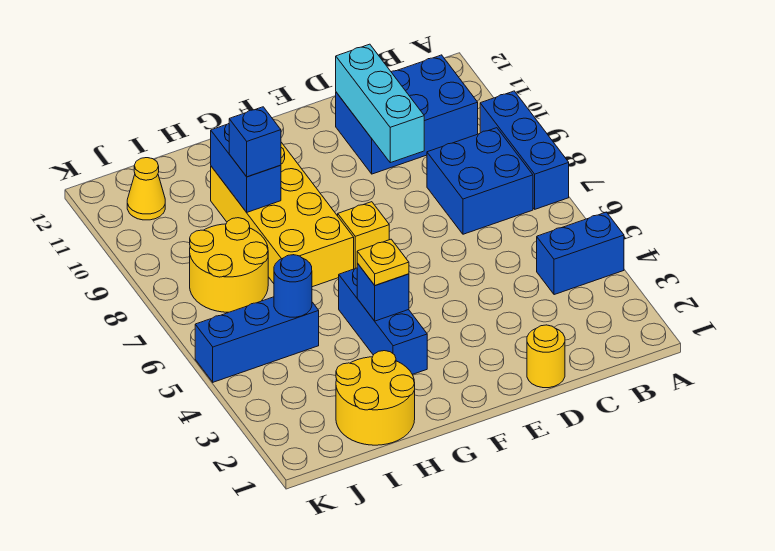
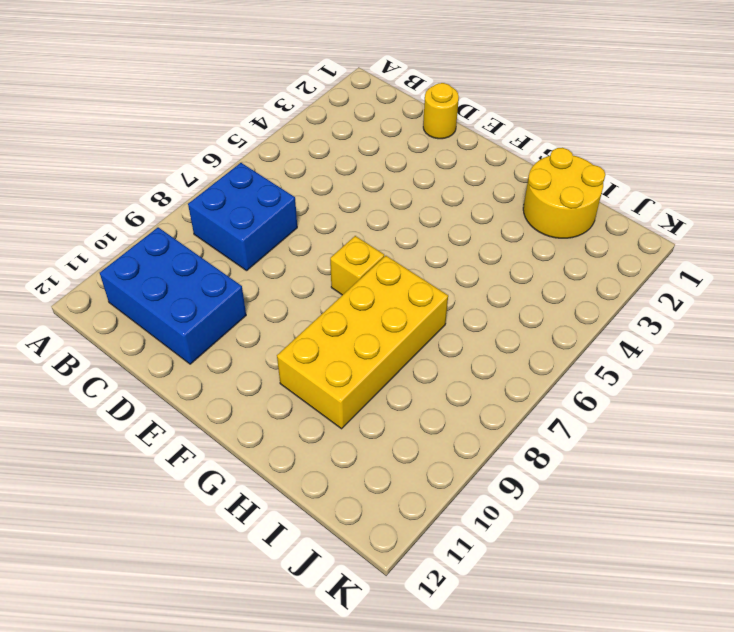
none -> blue brick A4:B4 level 1
none -> blue brick A7:A9 level 1
none -> blue brick G3:G5 level 1

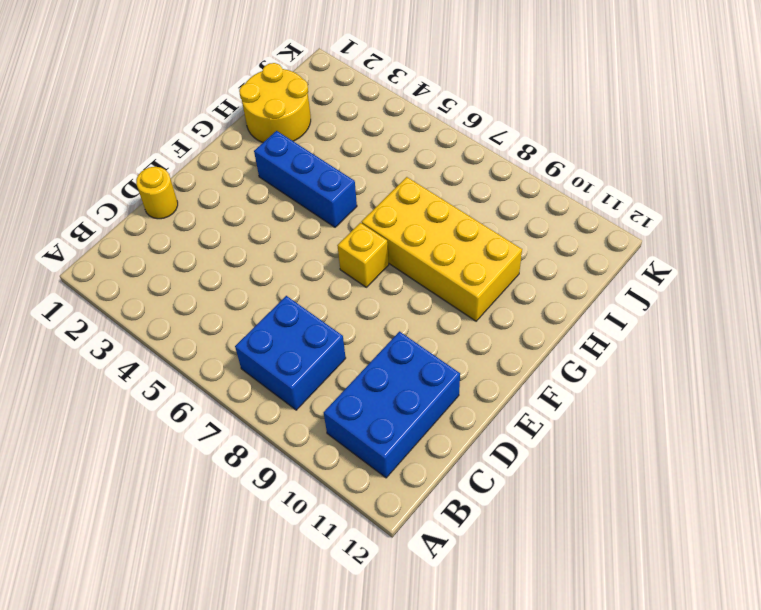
none -> blue brick A4:B4 level 1
none -> blue brick A7:A9 level 1
none -> blue brick I5:K5 level 1

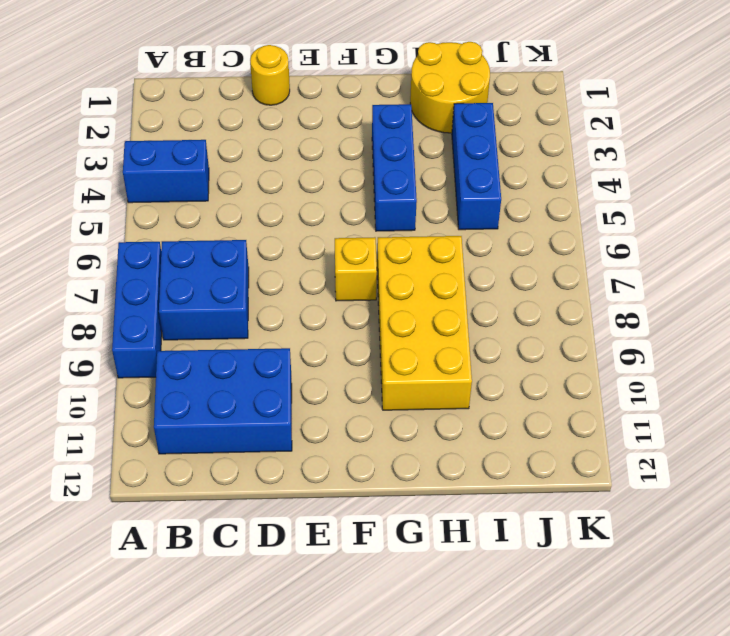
blue brick I3:I5 level 1 -> blue brick I5:K5 level 1
none -> yellow round brick I7:J8 level 1
none -> yellow cone J11 level 1
none -> cyan brick D9:D11 level 2

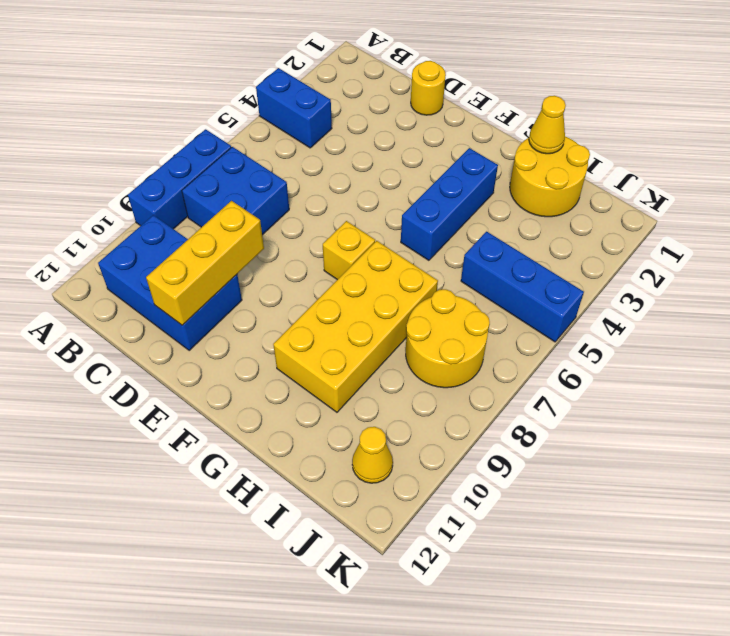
yellow brick D9:D11 level 2 -> cyan brick D9:D11 level 2
yellow cone H1 level 2 -> none
none -> blue brick G4 level 2
none -> blue brick H9:H10 level 2
none -> blue round brick I5 level 2

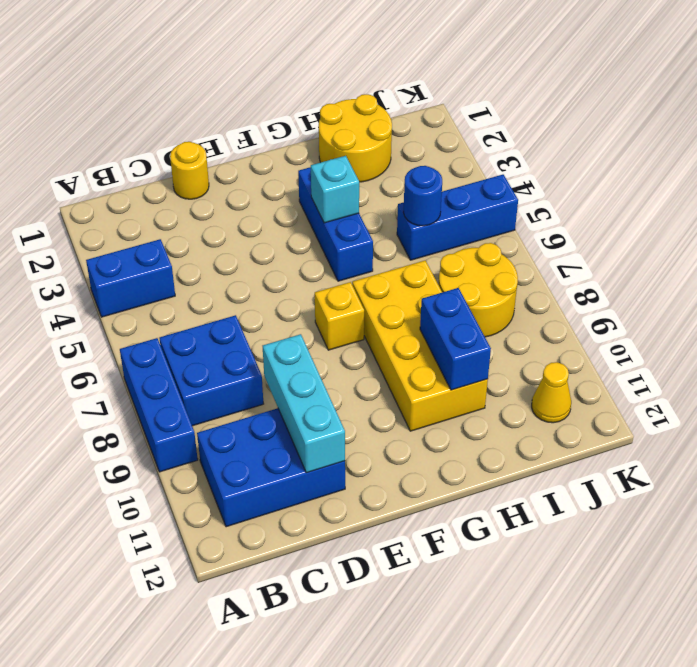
cyan brick G4 level 2 -> blue brick G4 level 2
none -> yellow plate G4 level 3
none -> blue brick H9 level 3

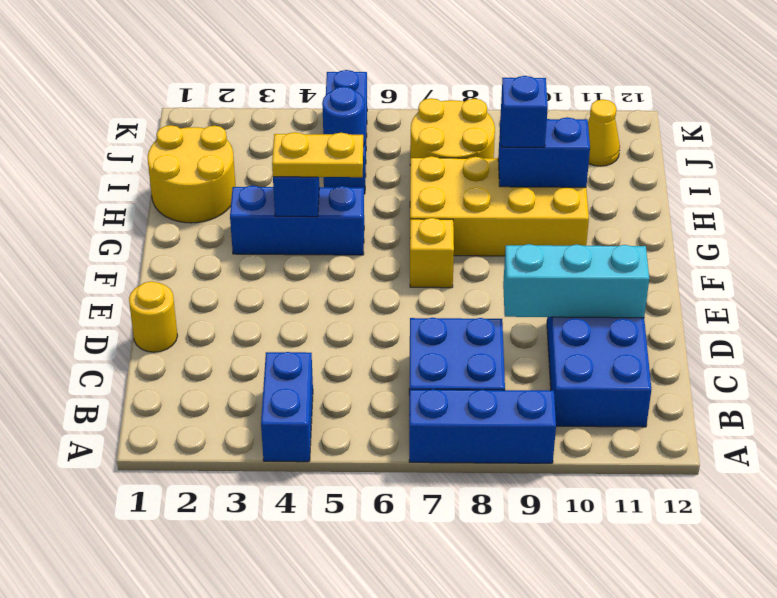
yellow plate G4:G5 level 3 -> yellow plate G4 level 3

